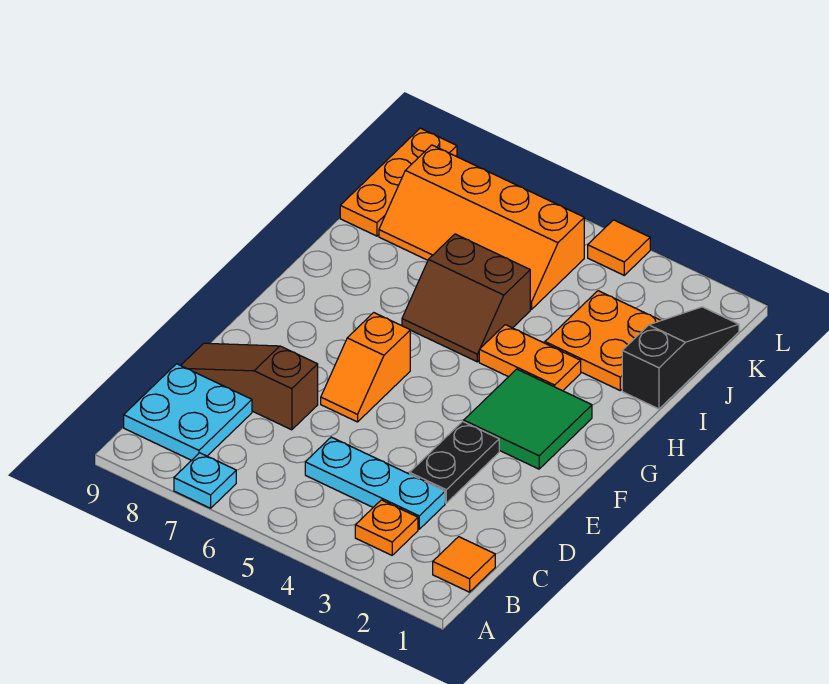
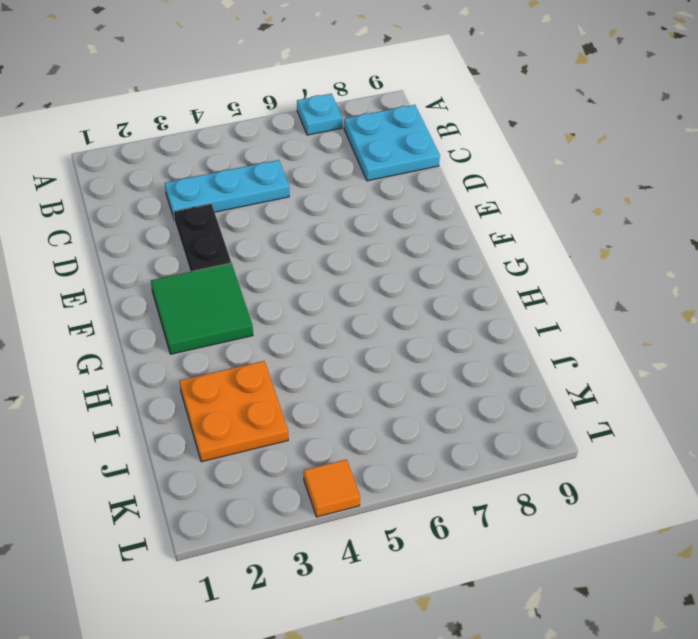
none -> orange tile B1 level 1
none -> orange plate B3 level 1
none -> brown slope D7:D9 level 1 top 7

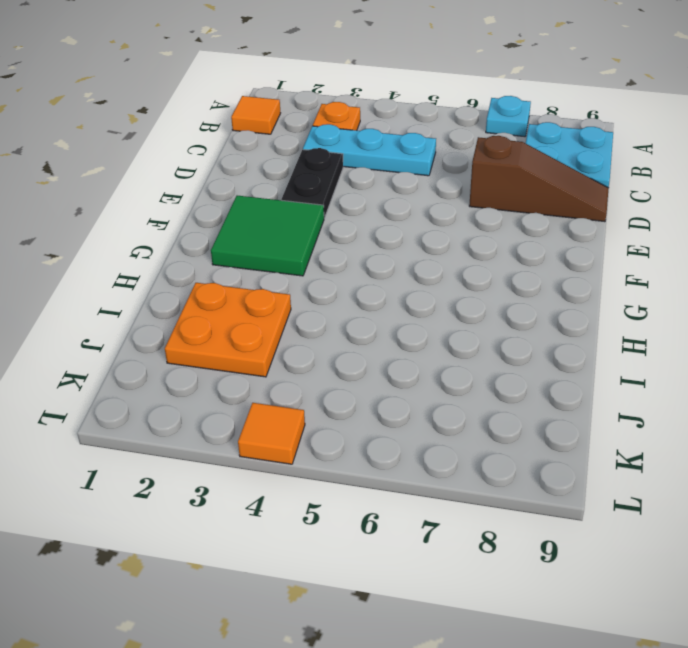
none -> orange slope E6:F6 level 1 top F
none -> orange plate H3:H4 level 1
none -> brown slope H5:I6 level 1 top I

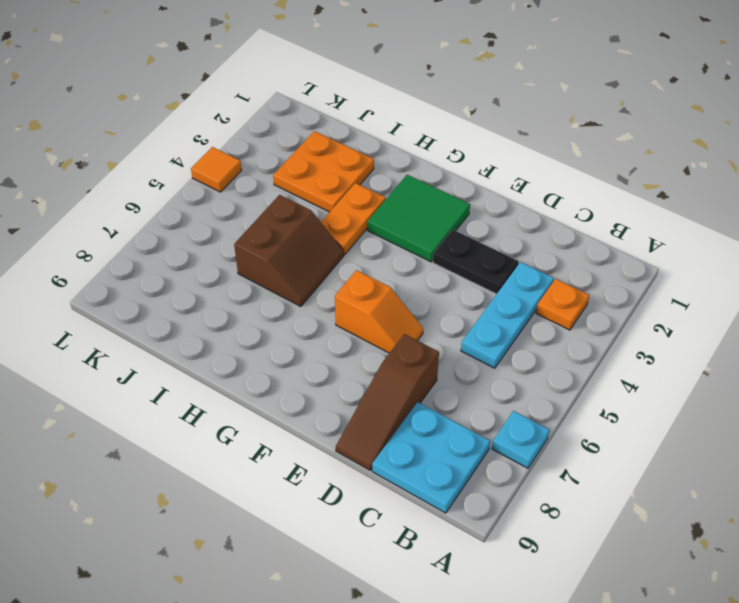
none -> orange tile B1 level 1
none -> black slope I1:K1 level 1 top I
none -> orange slope J5:K8 level 1 top K

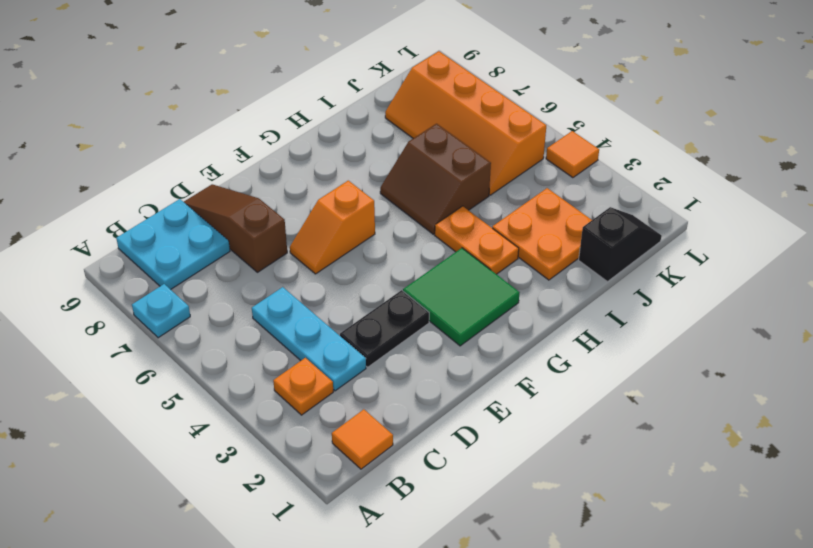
black slope J1:K1 level 1 top J -> black slope I1:K1 level 1 top I
none -> orange plate J9:L9 level 1

